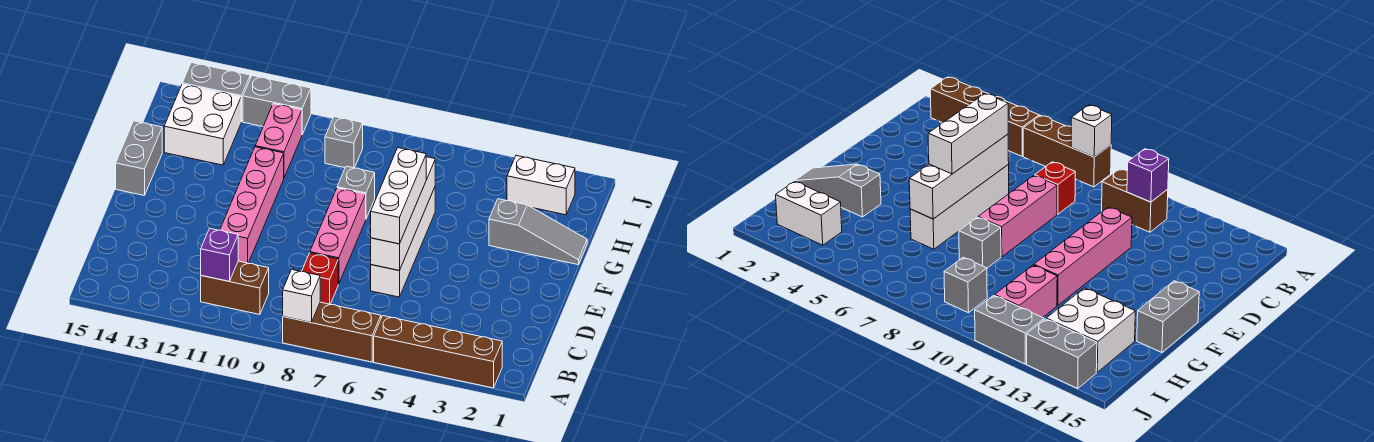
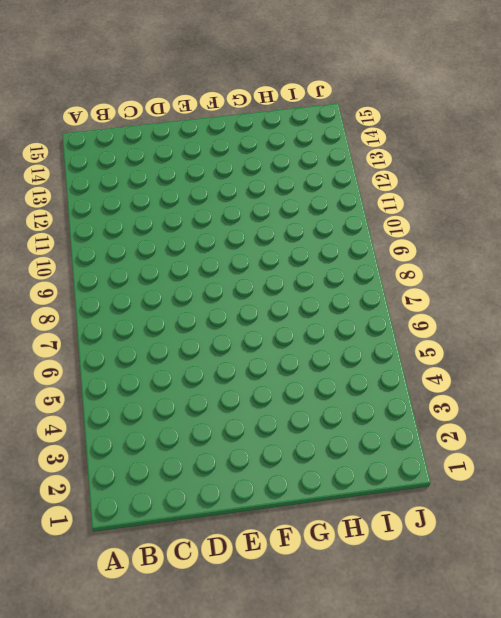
none -> brown brick A2:A5 level 1
none -> brown brick A6:A8 level 1
none -> brown brick B10:B11 level 1

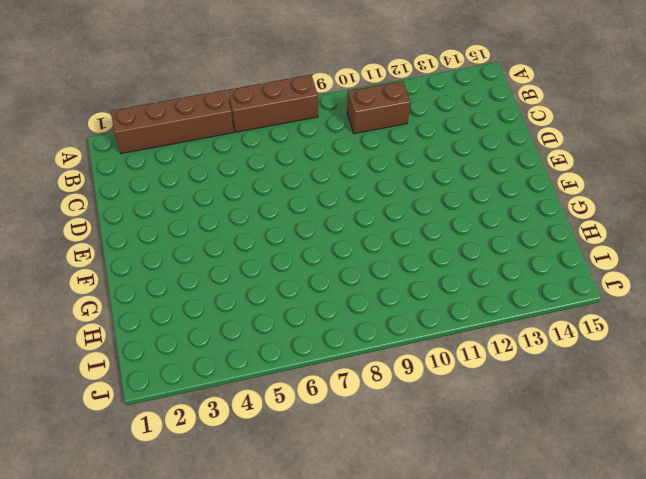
none -> red brick C8 level 1
none -> white brick D6:G6 level 1
none -> pink brick D8:F8 level 1

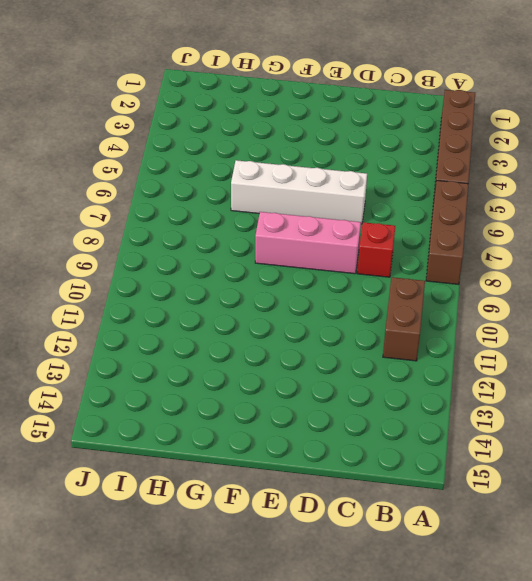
none -> pink brick D11:G11 level 1
none -> grey brick F15:G15 level 1
none -> grey slope G1:G3 level 1 top 3

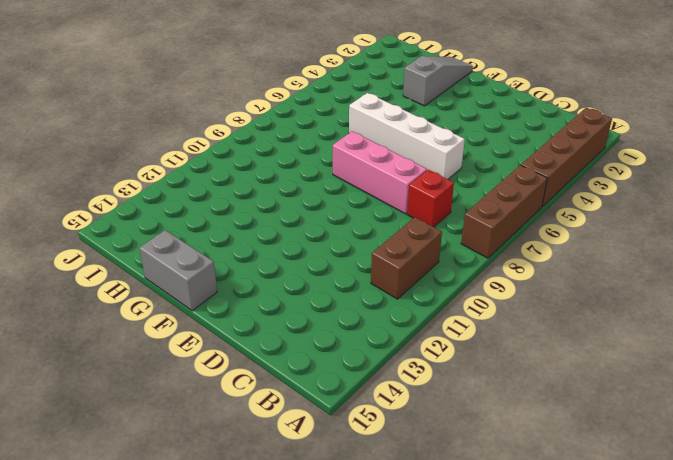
none -> pink brick D11:G11 level 1
none -> grey brick G8 level 1
none -> pink brick H11:I11 level 1

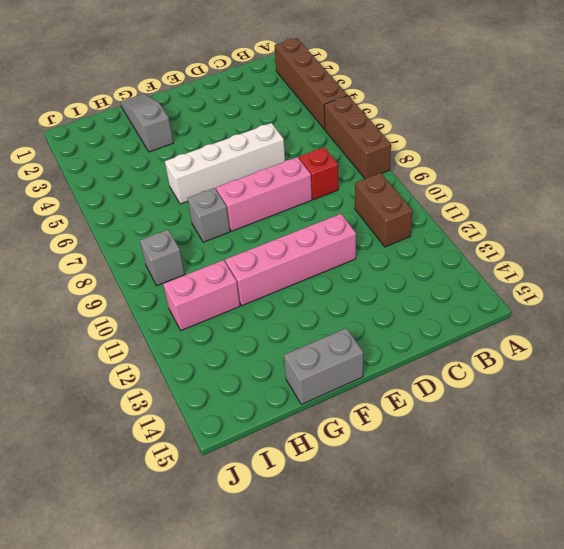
none -> white brick H13:I14 level 1
none -> white brick I2:I3 level 1
none -> grey brick J11:J12 level 1

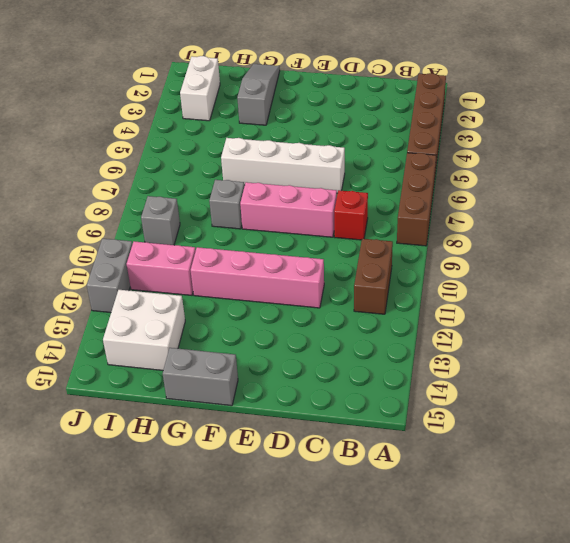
none -> grey brick J13:J14 level 1
none -> white brick A8 level 2
none -> purple brick B11 level 2

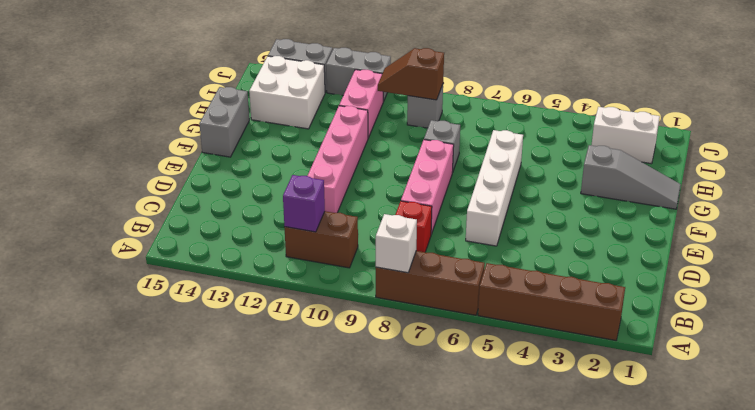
brown slope I9:I10 level 2 top 9 -> none
none -> white brick D6:G6 level 2
none -> white brick D6:F6 level 3

